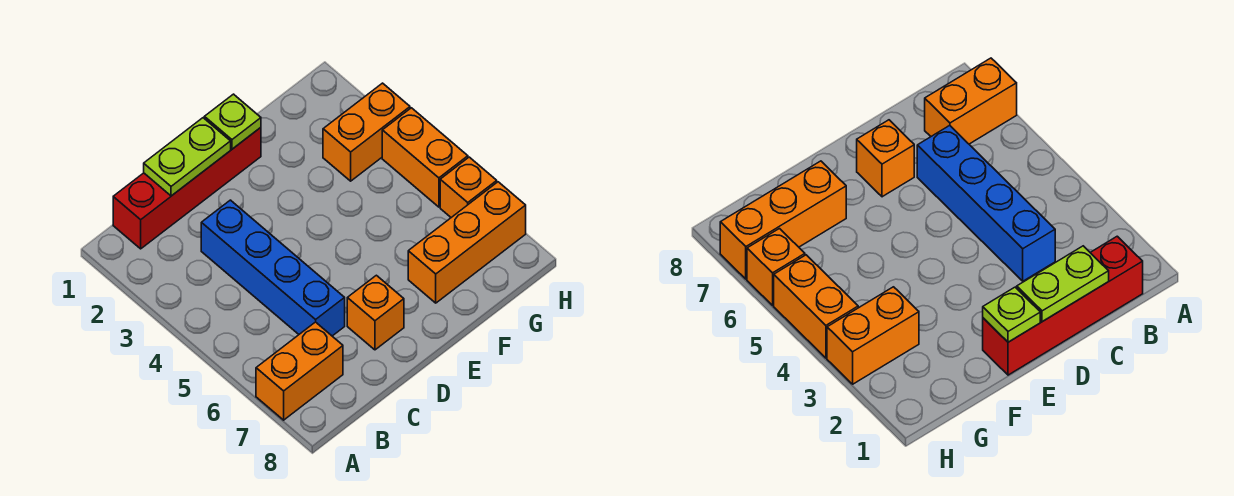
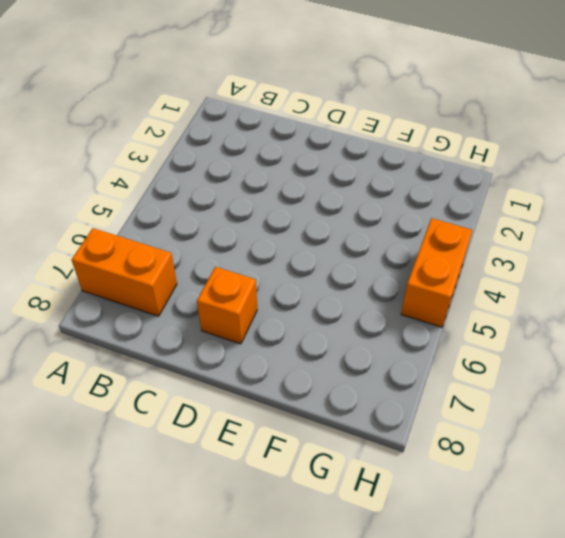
none -> red brick B1:E1 level 1
none -> blue brick C3:C6 level 1

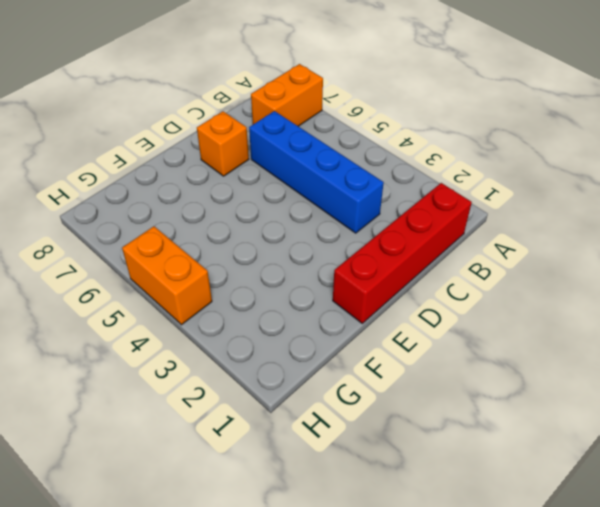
none -> orange brick F7:H7 level 1
none -> orange brick G3:H3 level 1

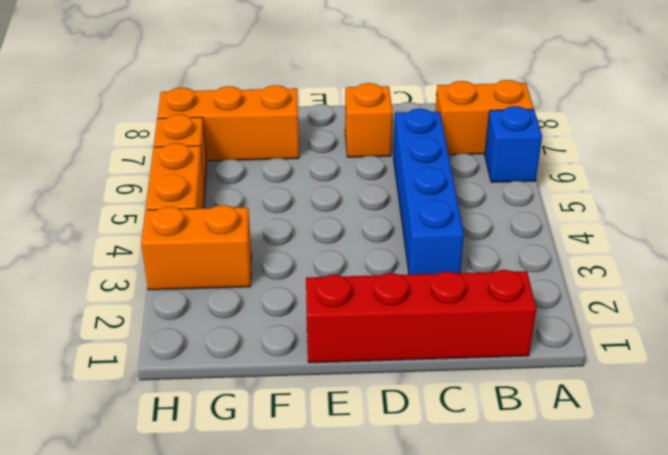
blue brick A6 level 1 -> none
none -> lime plate C1:D1 level 2
none -> lime plate E1 level 2

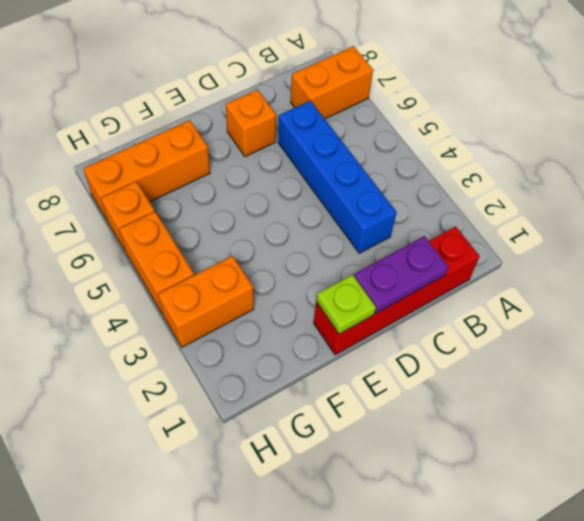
purple plate C1:D1 level 2 -> lime plate C1:D1 level 2

